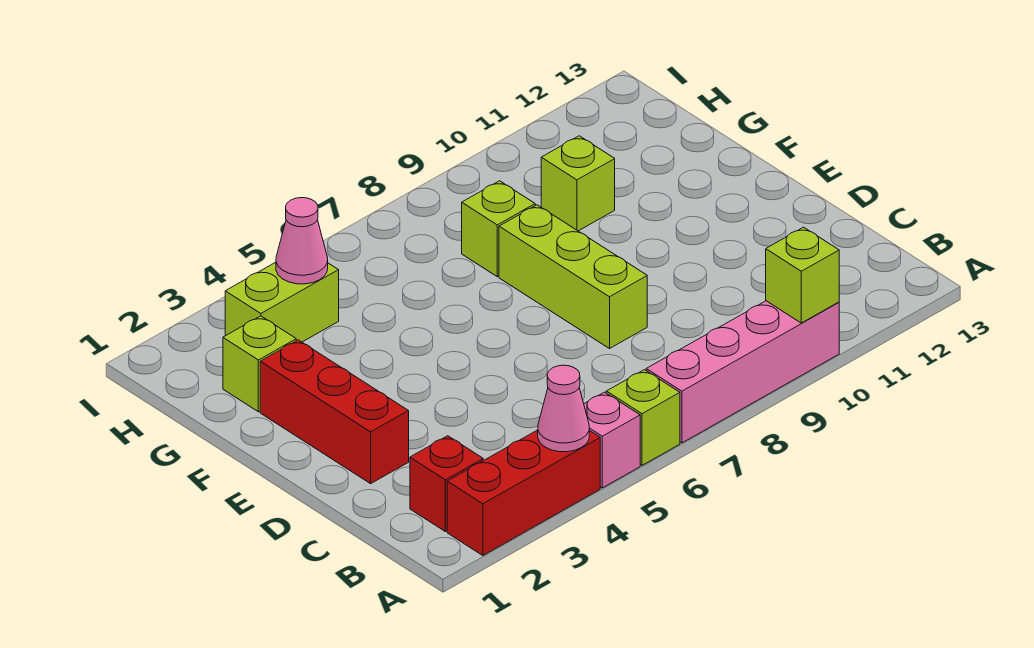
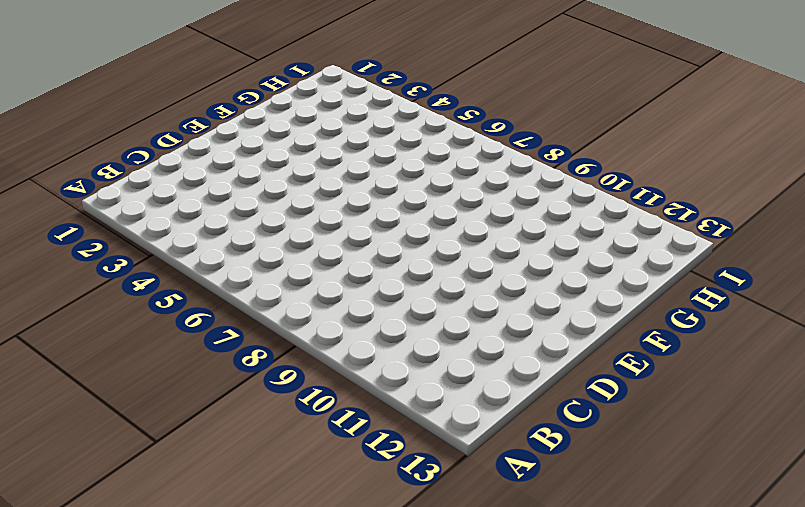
none -> red brick A2:A4 level 1
none -> pink brick A5 level 1
none -> lime brick A6 level 1

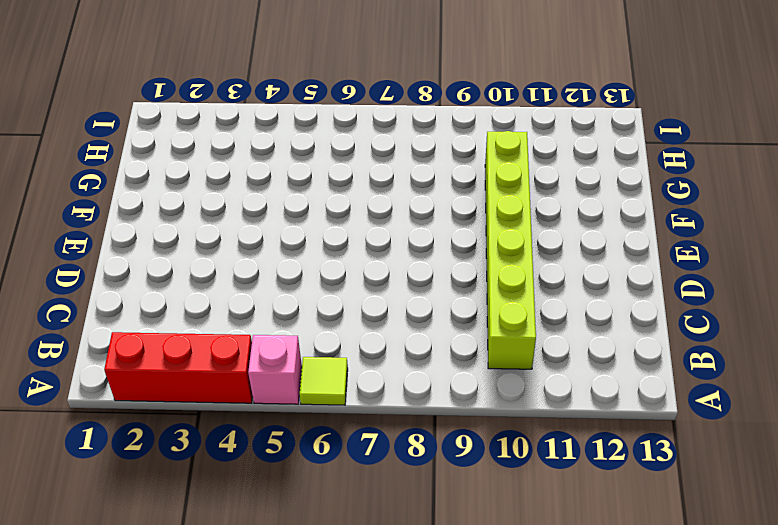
lime tile A6 level 1 -> lime brick A6 level 1
lime brick B10:G10 level 1 -> lime brick G10 level 1
none -> pink brick A7:A10 level 1
none -> red brick B2 level 1
none -> red brick D2:F2 level 1

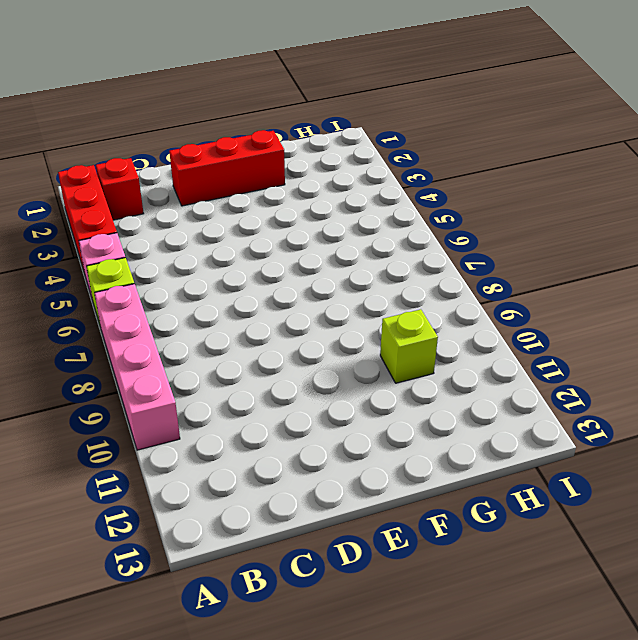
none -> lime brick D8:F8 level 1
none -> lime brick G2 level 1
none -> lime brick G8 level 1

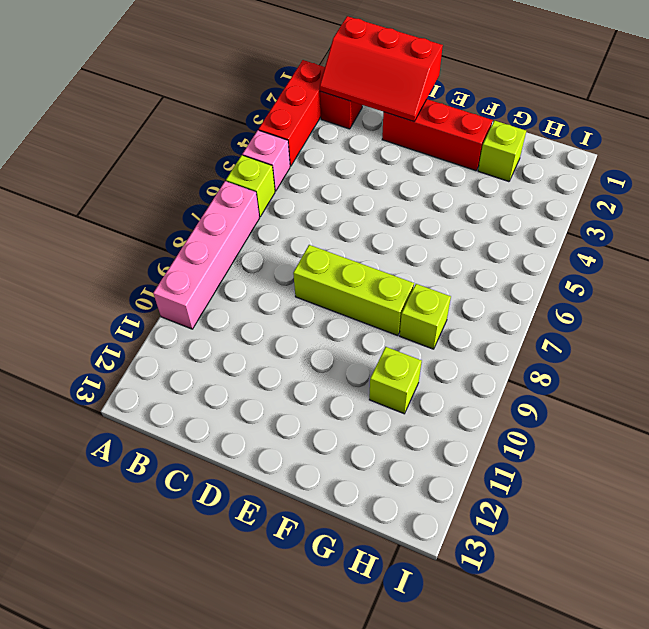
red slope B1:D2 level 2 top 1 -> none
none -> lime brick H3:H4 level 1
none -> pink cone A4 level 2
none -> lime brick A10 level 2

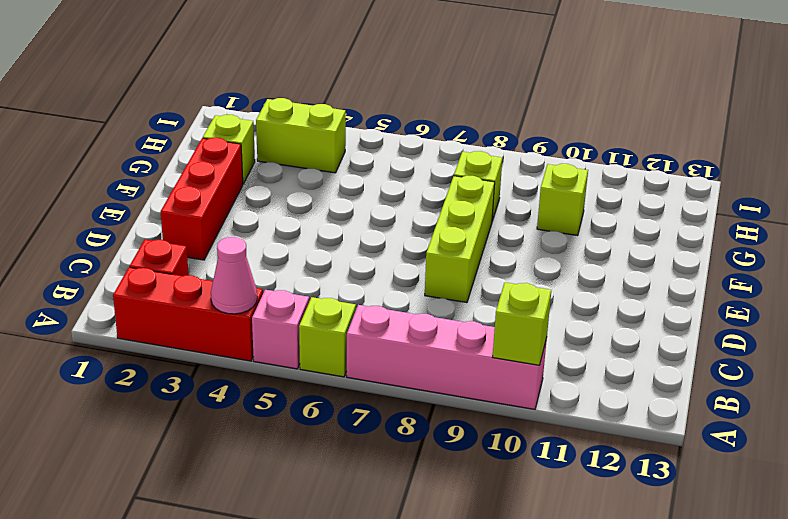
none -> pink cone H4 level 2

